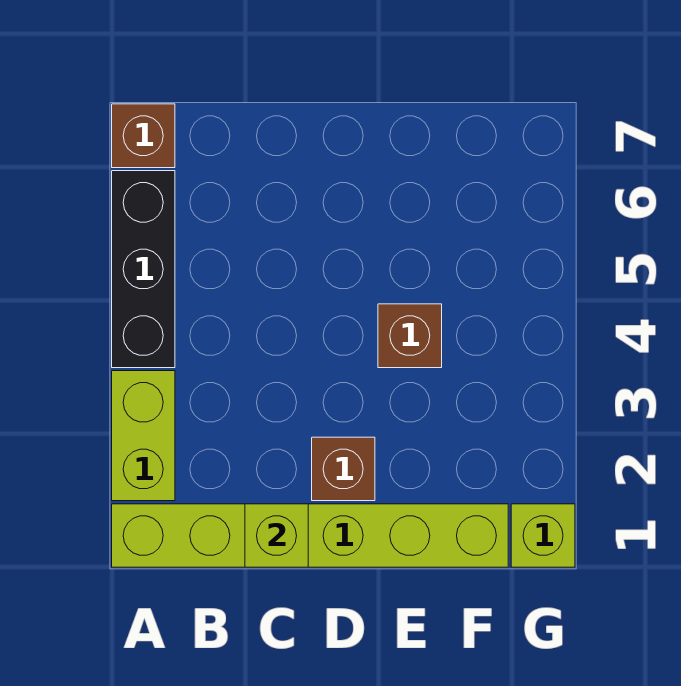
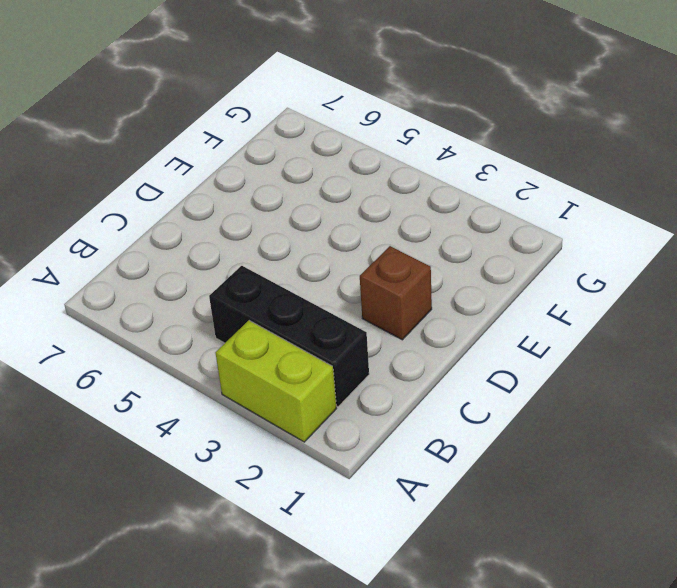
black brick B2:B4 level 1 -> black brick A4:A6 level 1
none -> lime brick A1:F1 level 1
none -> brown brick A7 level 1

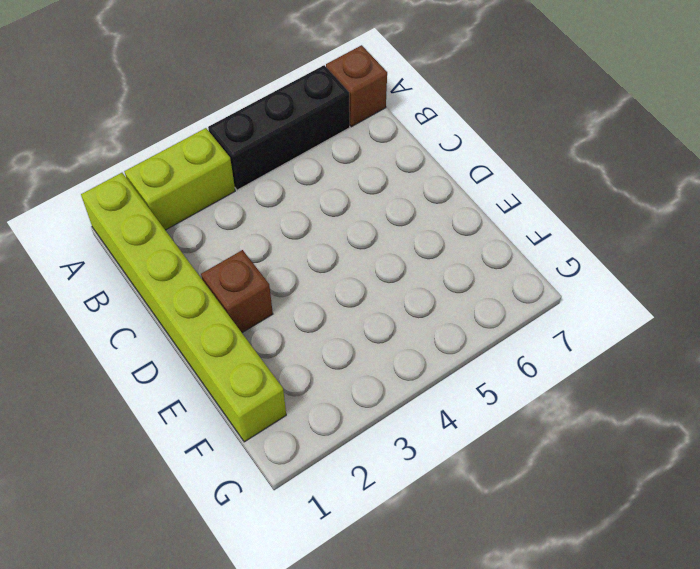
none -> brown brick E4 level 1
none -> lime brick G1 level 1

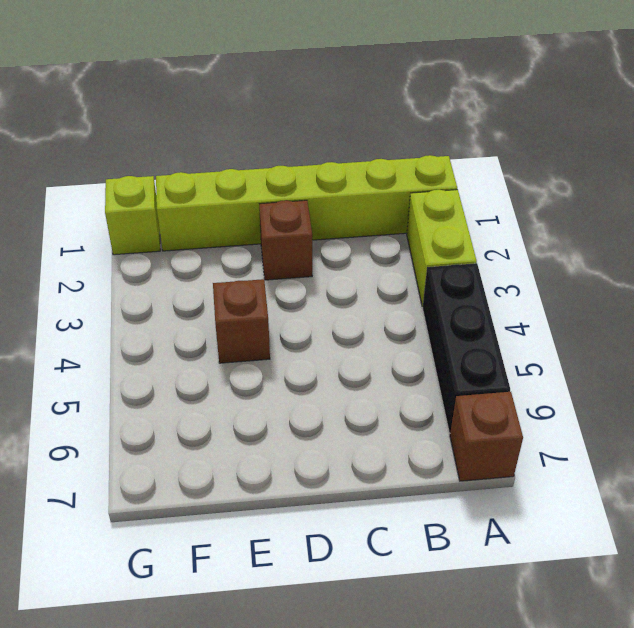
none -> lime brick C1 level 2

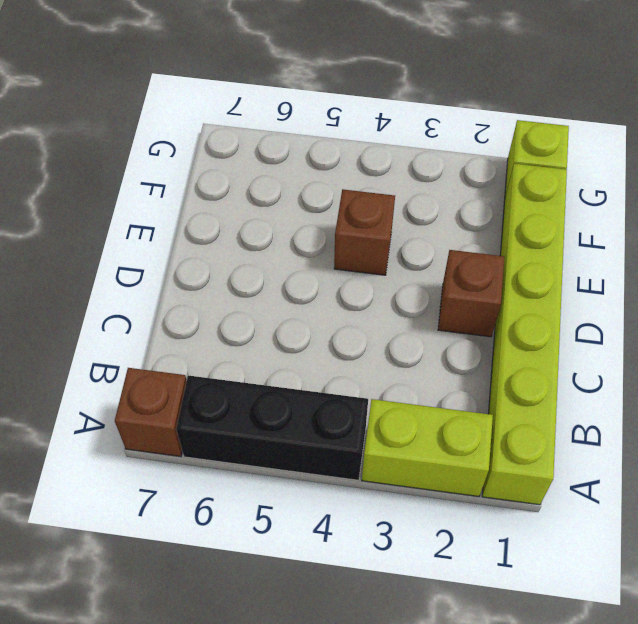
none -> lime brick C1 level 2

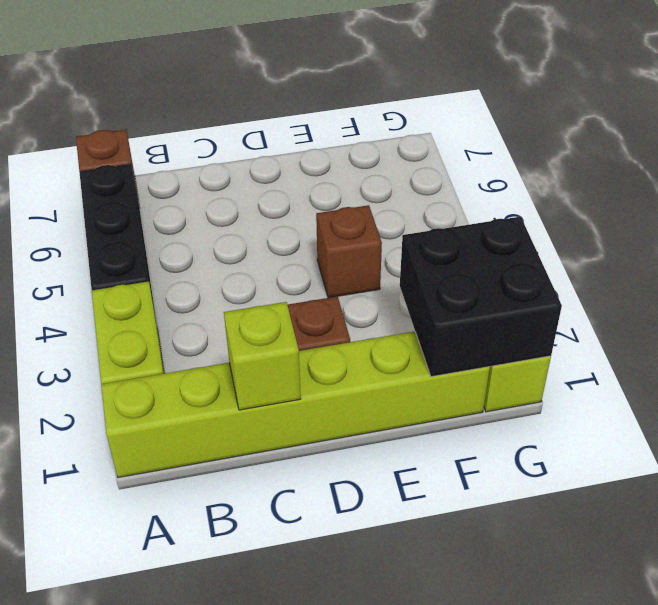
black brick F1:G2 level 2 -> none

